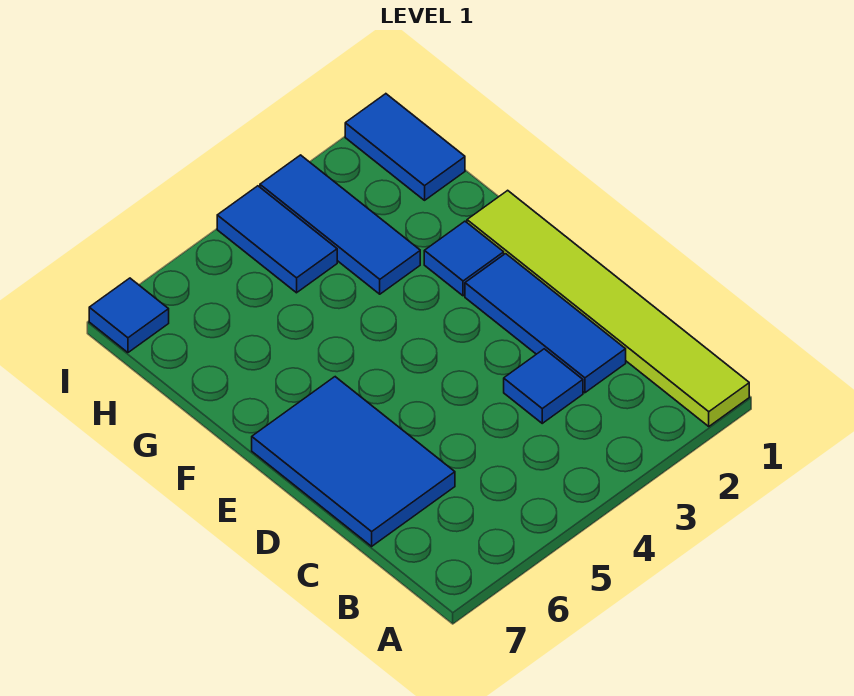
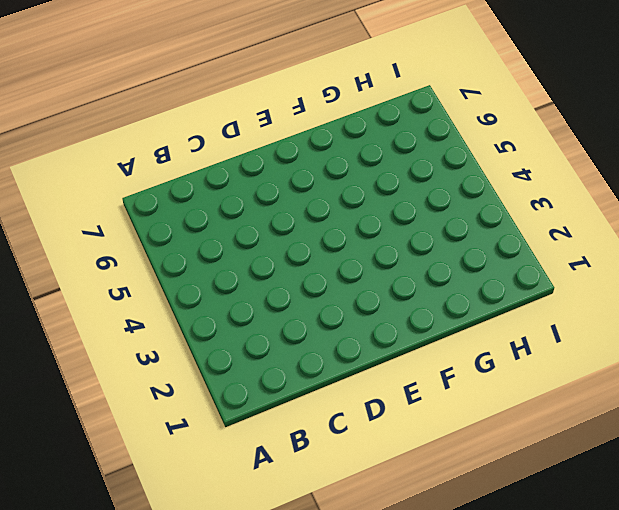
none -> lime tile A1:F1 level 1
none -> blue tile C2:E2 level 1

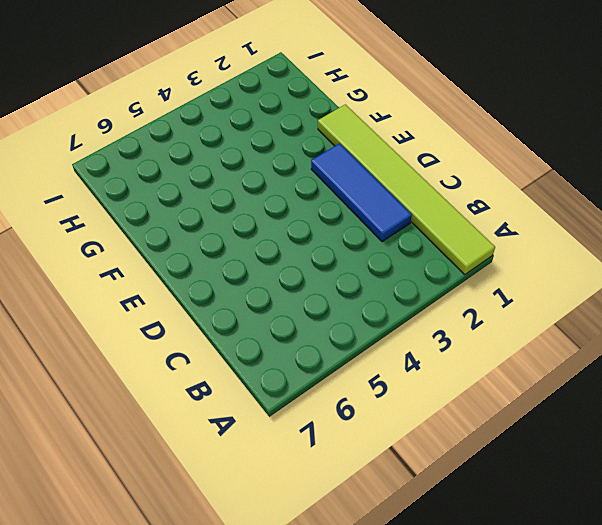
none -> blue tile C3 level 1
none -> blue tile C6:E7 level 1

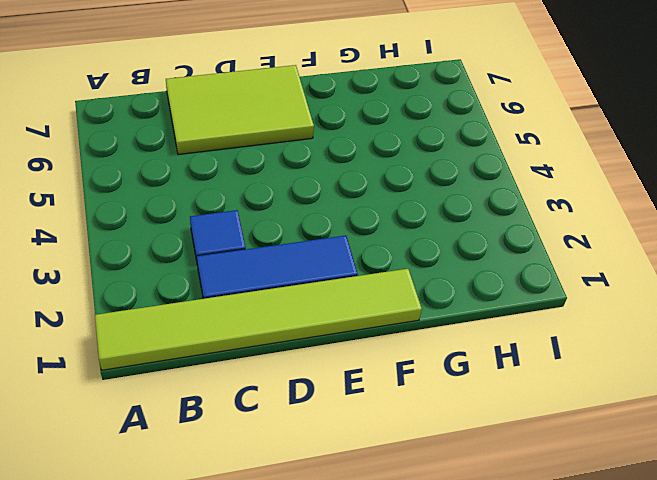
lime tile C6:E7 level 1 -> blue tile C6:E7 level 1
none -> blue tile F2 level 1
none -> blue tile G3:I3 level 1

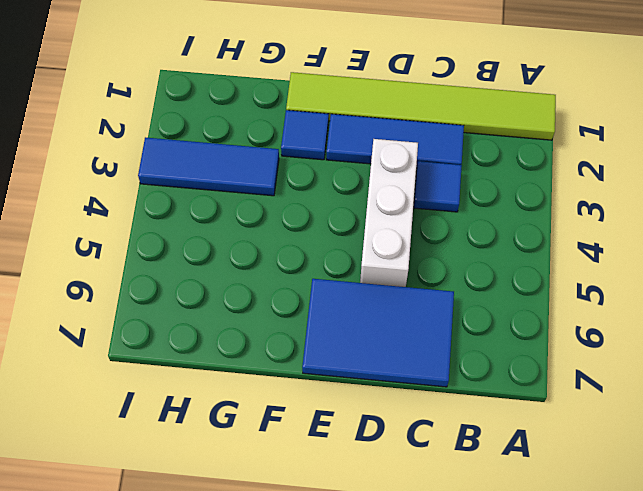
white brick D3:D5 level 1 -> none
none -> blue tile H1:I1 level 1
none -> blue tile H4:I4 level 1

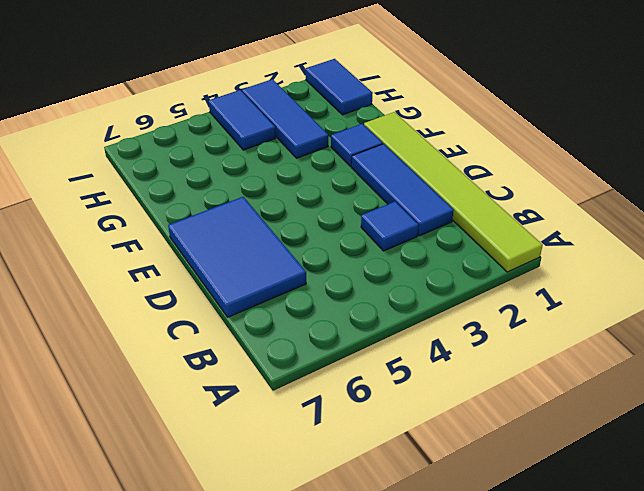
none -> blue tile I7 level 1

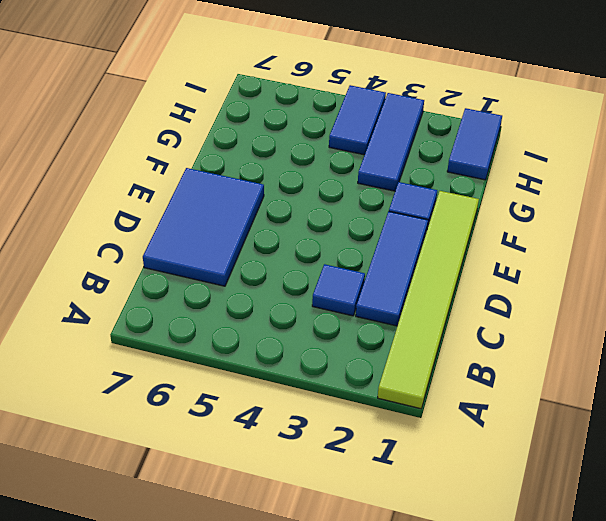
none -> blue tile I7 level 1

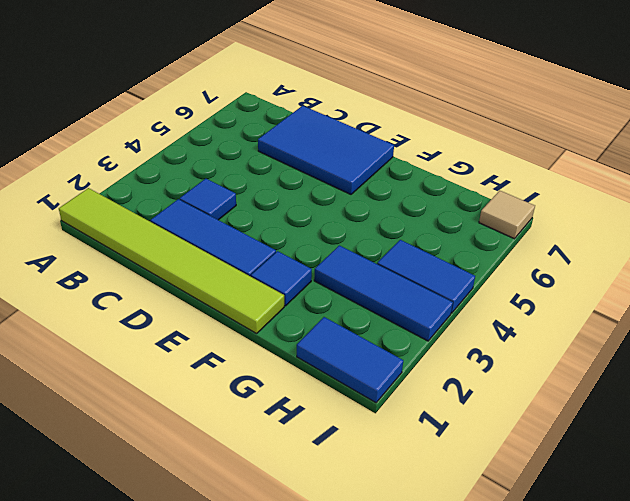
tan tile I7 level 1 -> blue tile I7 level 1

